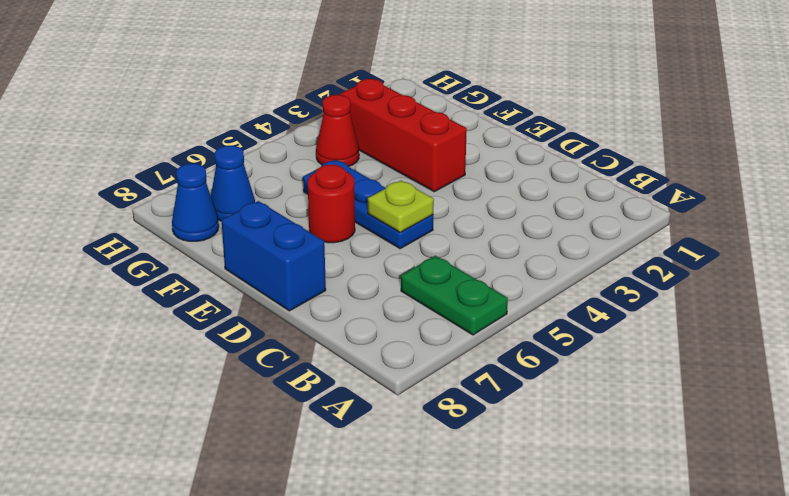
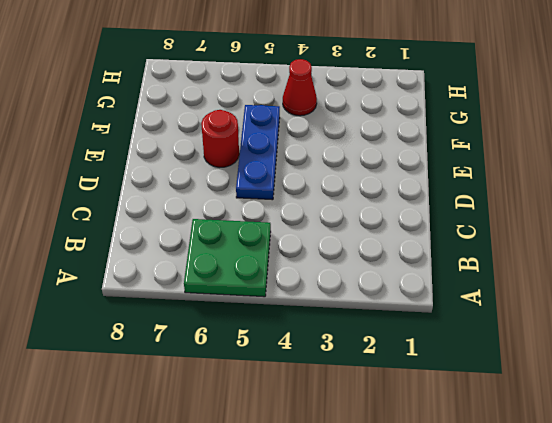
green plate A5:B6 level 1 -> green plate A6:B6 level 1
none -> blue brick D8:E8 level 1
none -> red brick E3:G3 level 1

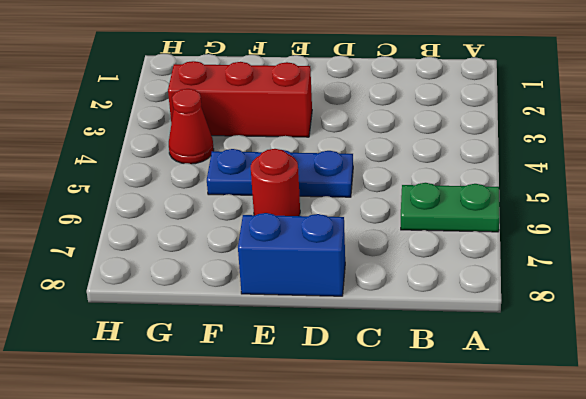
none -> blue cone G7 level 1
none -> blue cone G8 level 1

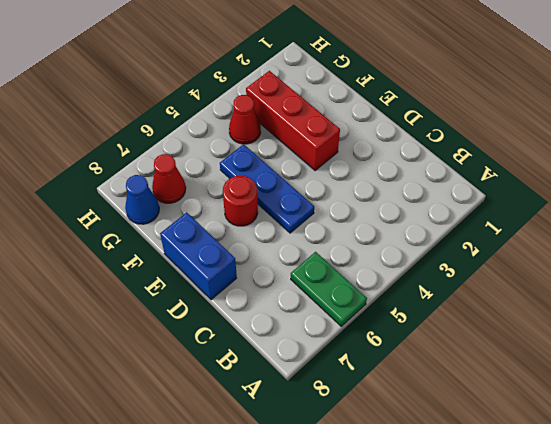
red cone G7 level 1 -> blue cone G7 level 1
none -> lime plate D5 level 2

